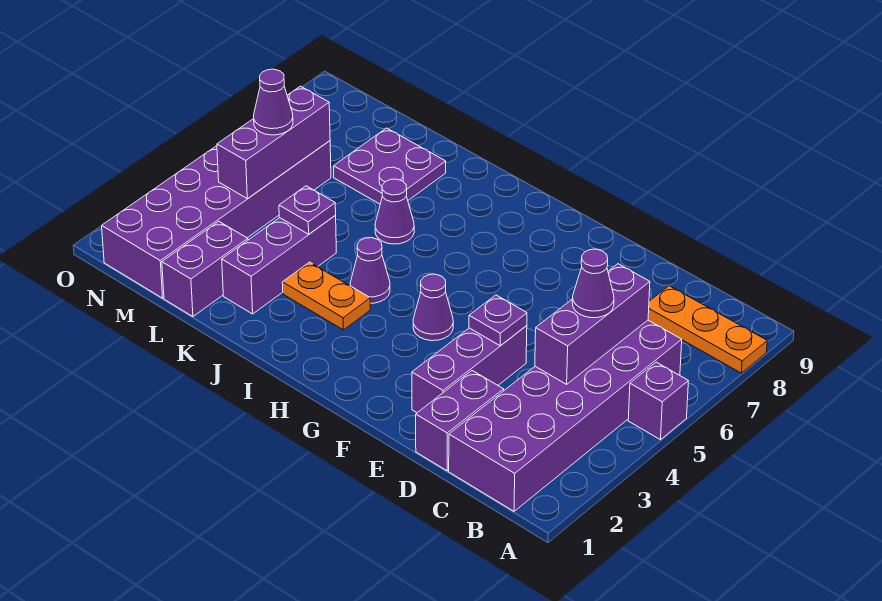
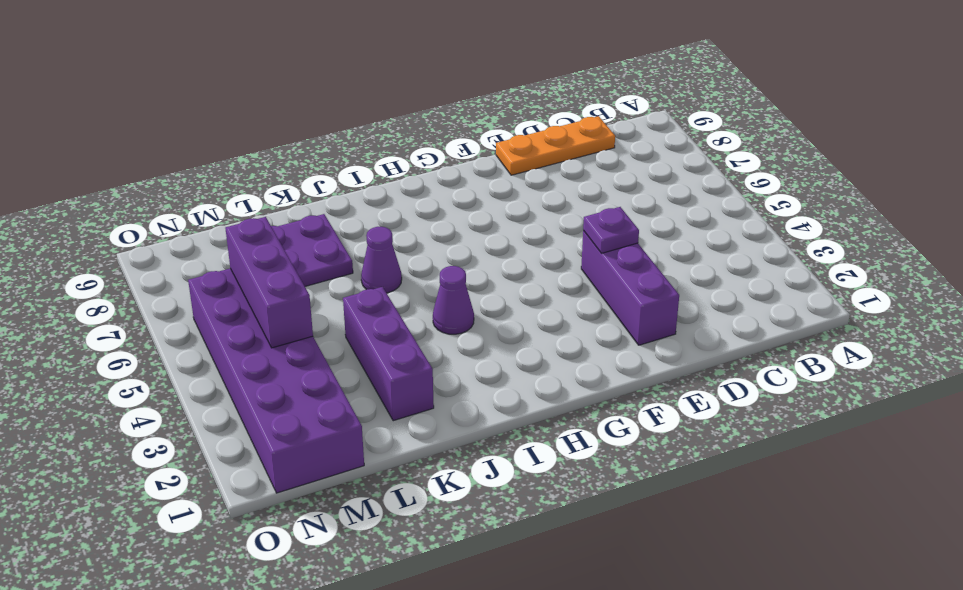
orange plate C9:E9 level 1 -> orange plate A8:C8 level 1
none -> purple brick A5 level 1
none -> purple brick B1:C6 level 1
none -> purple brick D1:D2 level 1

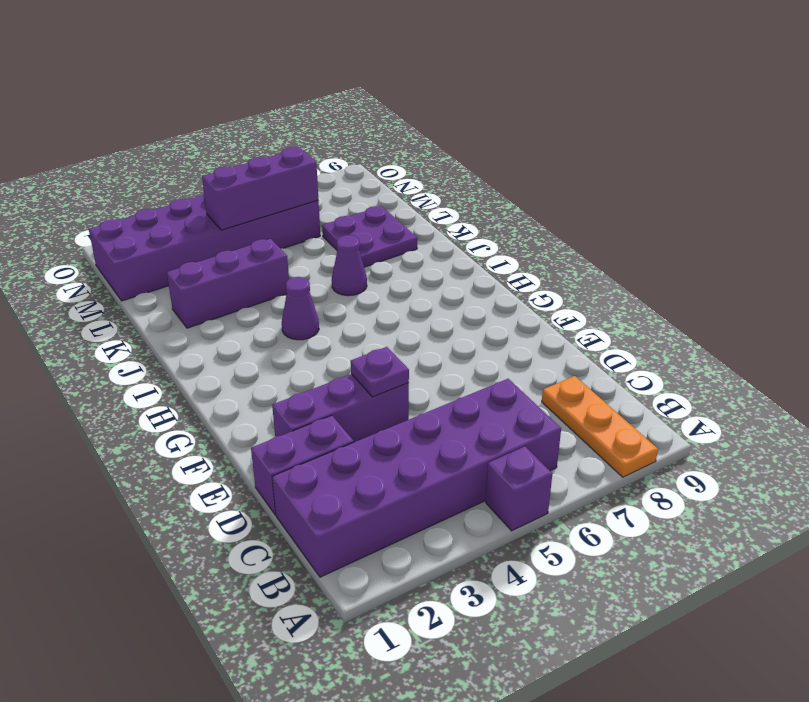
none -> purple cone G4 level 1
none -> orange plate I3:J3 level 1
none -> purple brick L1:L2 level 1

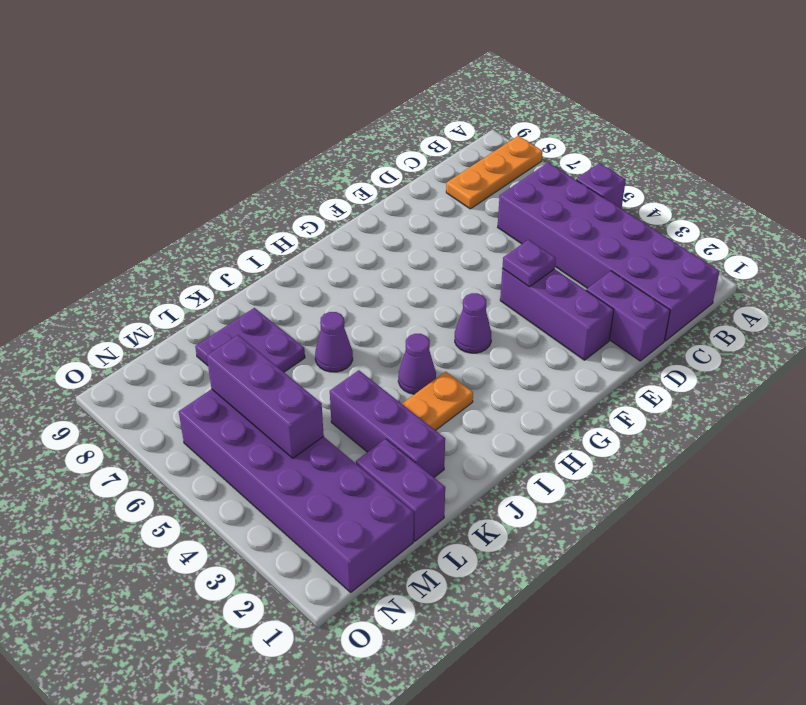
none -> purple brick C4:C6 level 2
none -> purple plate K4 level 2
none -> purple cone C5 level 3

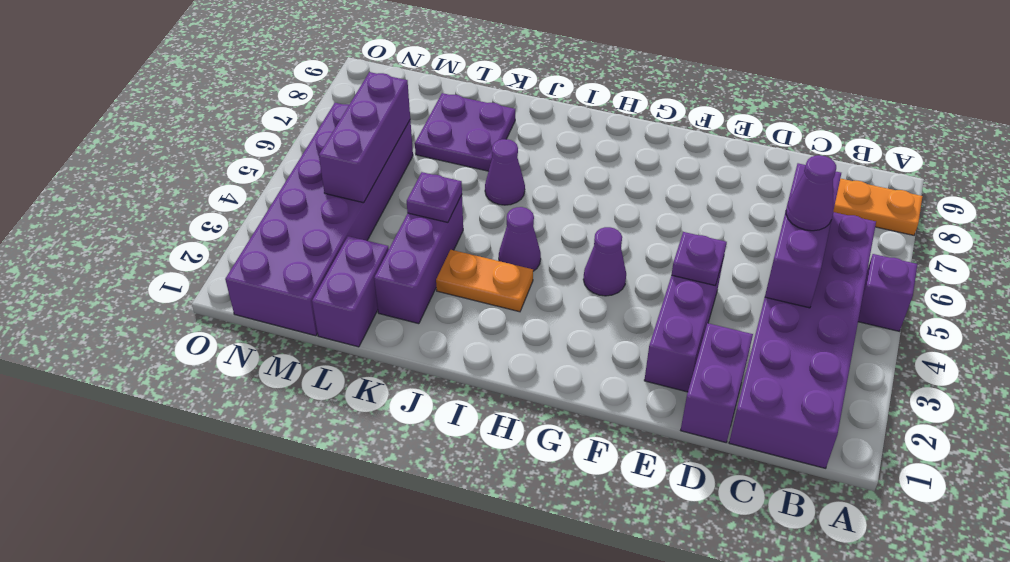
none -> purple cone M5 level 3

